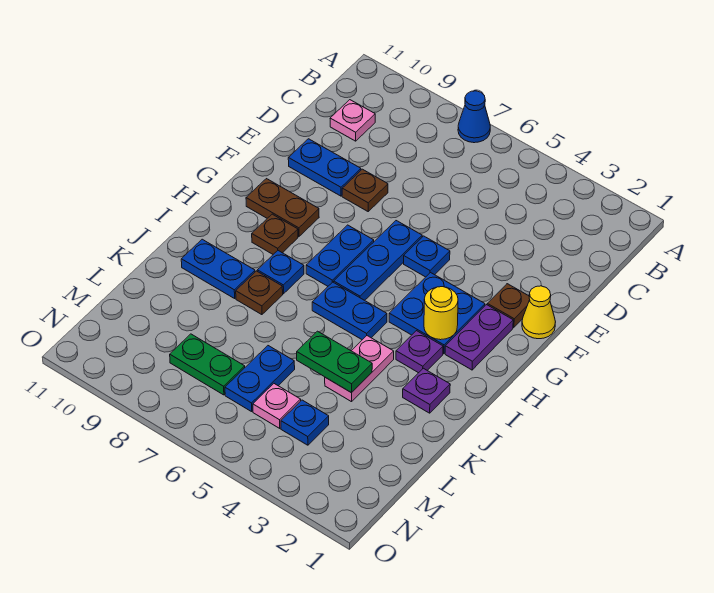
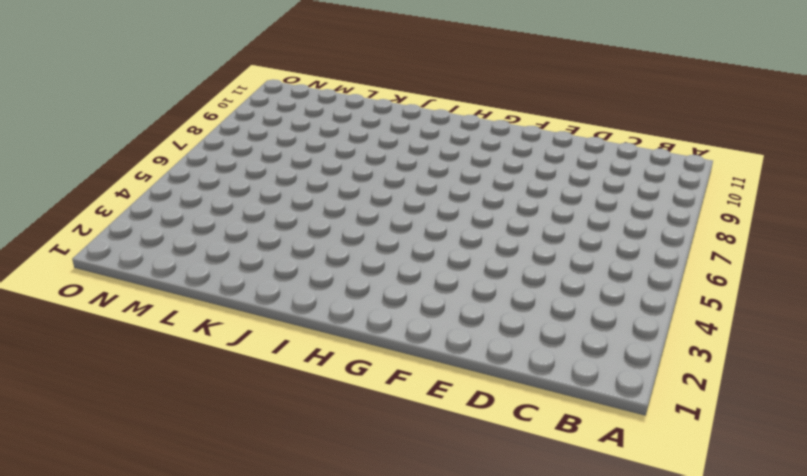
none -> blue cone A7 level 1
none -> pink plate C10 level 1
none -> brown plate E8 level 1

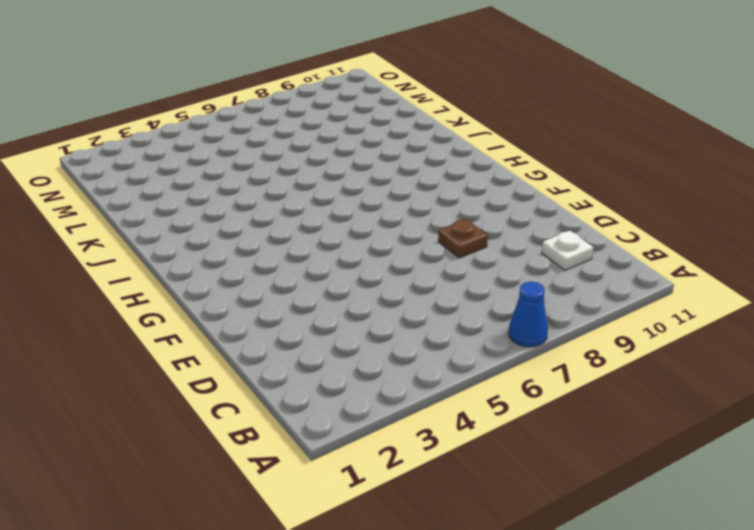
white plate C10 level 1 -> pink plate C10 level 1
none -> blue plate E9:E10 level 1
none -> yellow cone F1 level 1
none -> brown plate F2 level 1

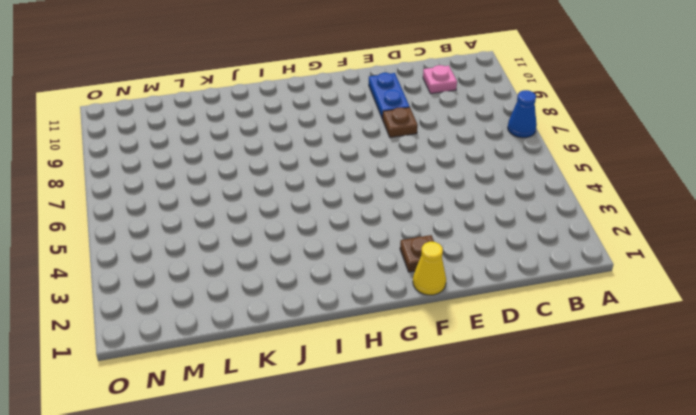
none -> blue plate F5 level 1
none -> blue plate F6:H6 level 1
none -> purple plate G2:H2 level 1

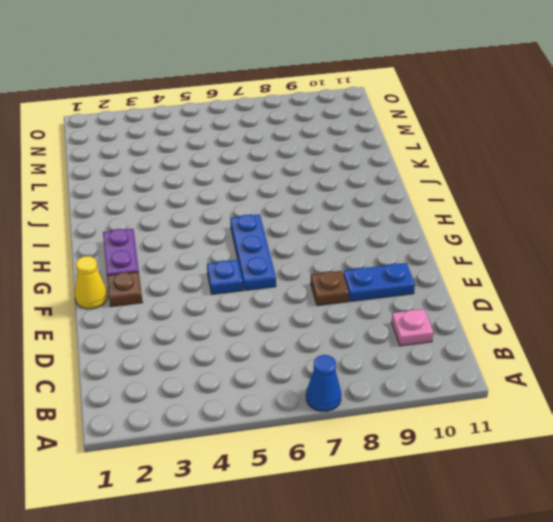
none -> blue plate G3:H4 level 1
none -> blue plate G7:H7 level 1
none -> brown plate G9:G10 level 1

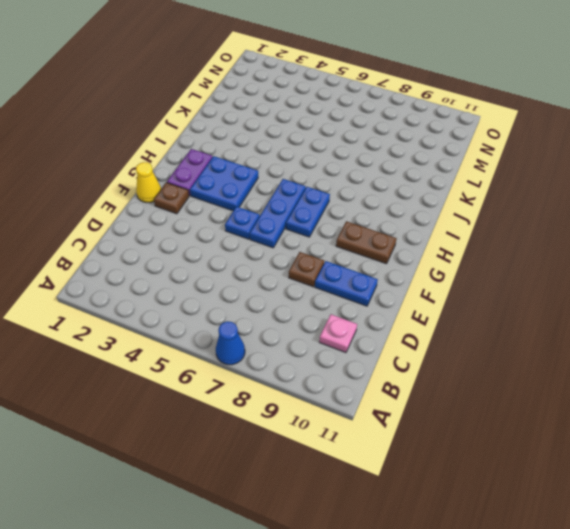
none -> brown plate H9 level 1
none -> purple plate I3 level 1
none -> blue plate I5:I6 level 1

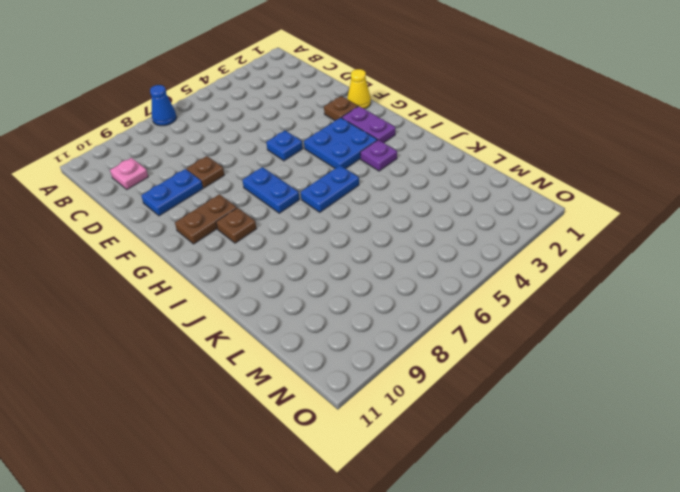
none -> blue plate F6:H6 level 1
none -> blue plate I8 level 1
none -> purple plate J2 level 1

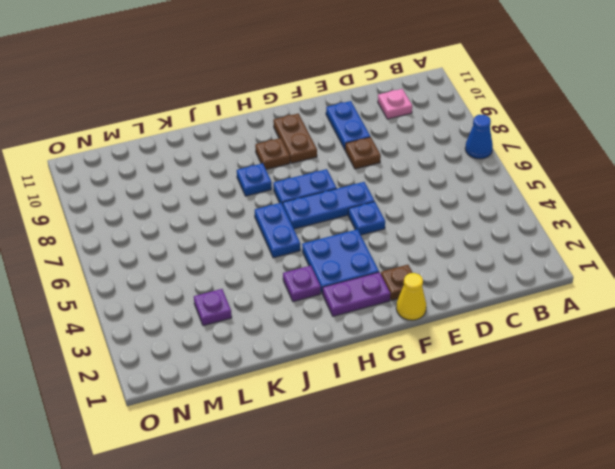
purple plate L3 level 1 -> purple plate J2 level 1
none -> pink plate J4:K4 level 1
none -> brown plate J8 level 1
none -> blue plate J9:J10 level 1

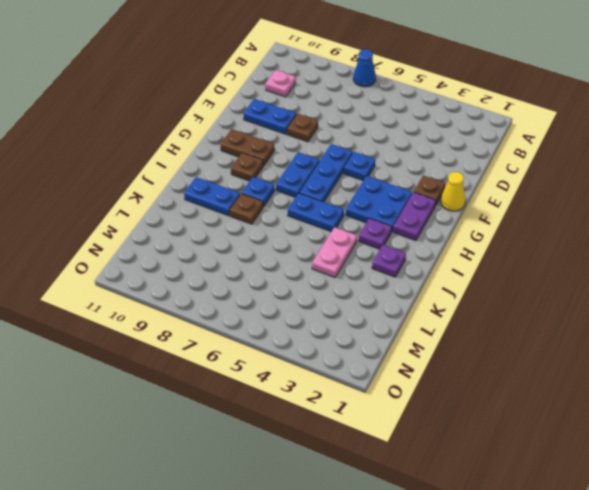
none -> blue plate L6:M6 level 1
none -> blue plate M4 level 1
none -> pink plate M5 level 1

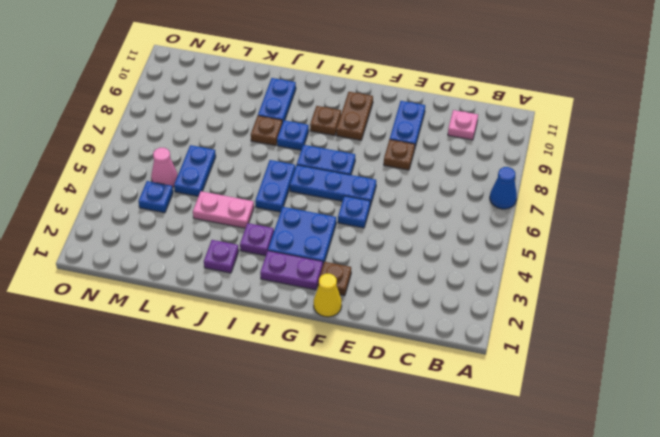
blue plate L5:L6 level 1 -> blue plate L6:M6 level 1
pink cone M5 level 1 -> pink plate M5 level 1
none -> green plate M7:M8 level 1
none -> yellow round brick H3 level 2
none -> green plate K4:K5 level 2

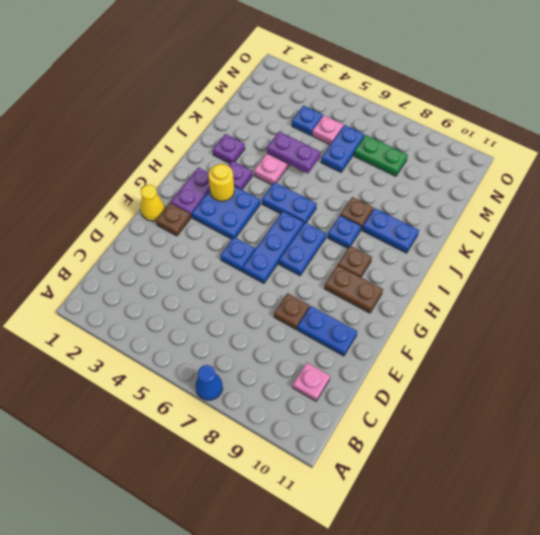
purple plate K4:K5 level 2 -> green plate K4:K5 level 2

